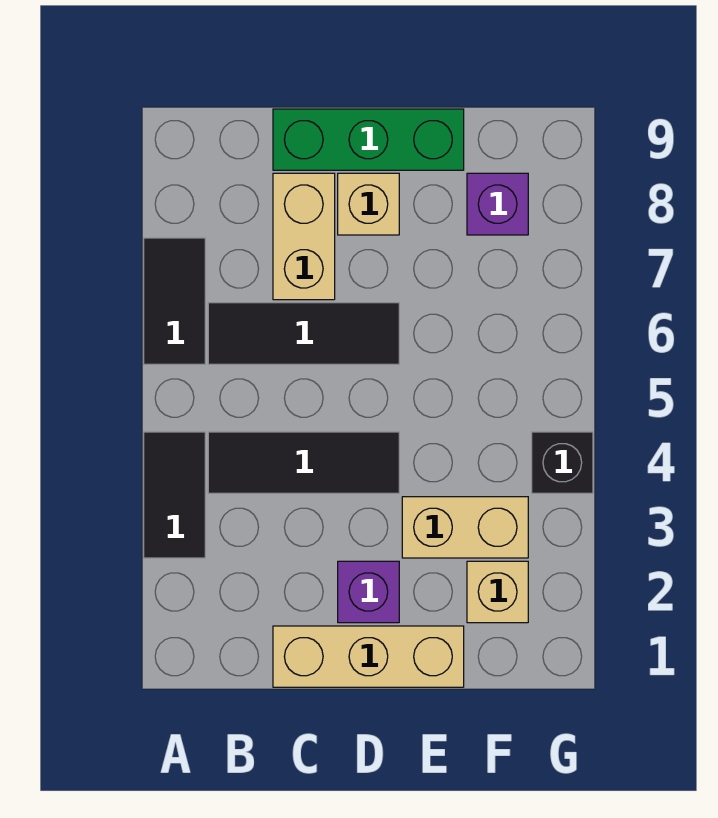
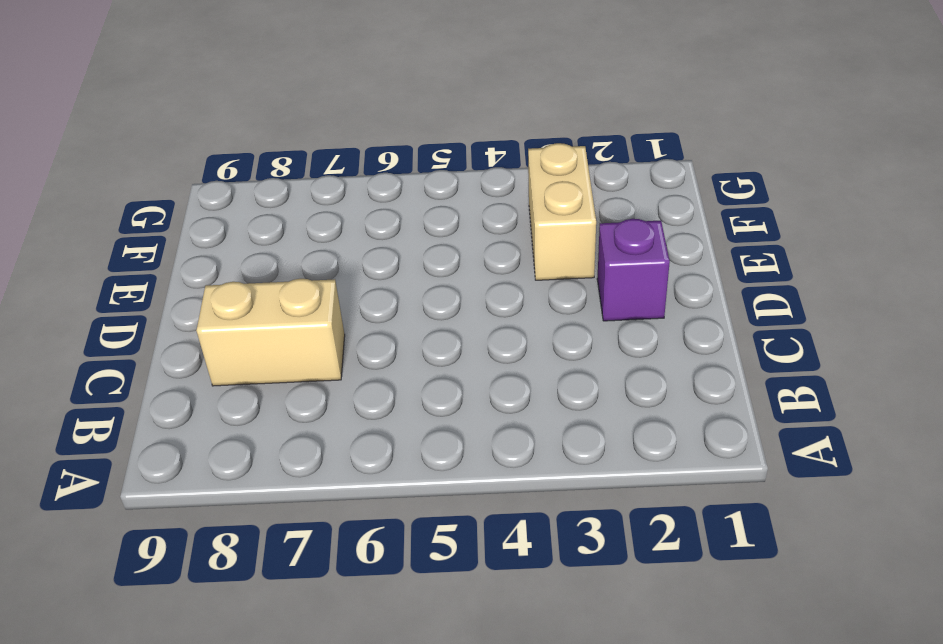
none -> black tile A3:A4 level 1
none -> black tile A6:A7 level 1
none -> black tile B4:D4 level 1

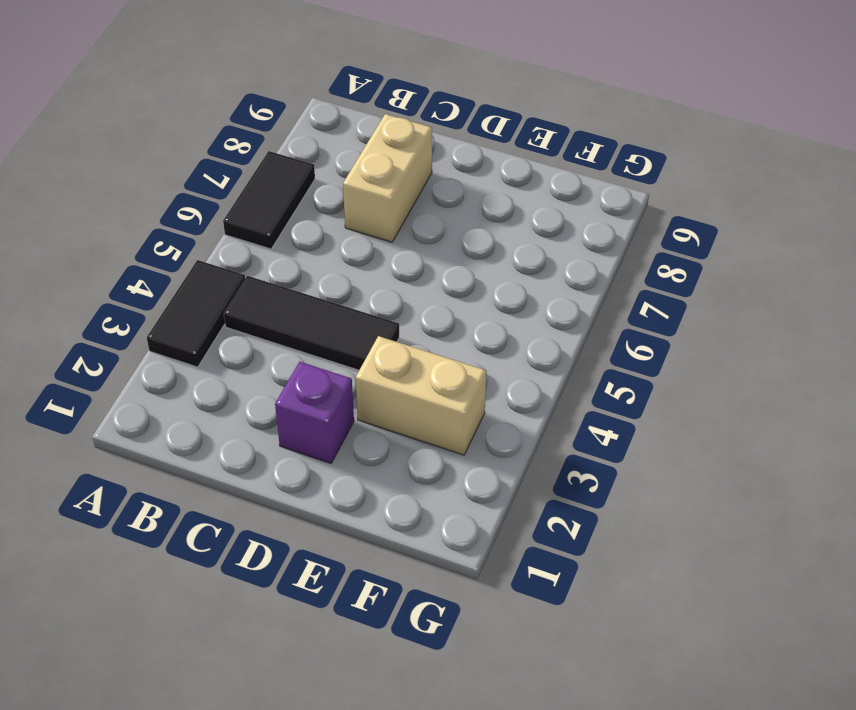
none -> black tile B6:D6 level 1
none -> tan brick C1:E1 level 1
none -> green brick C9:E9 level 1

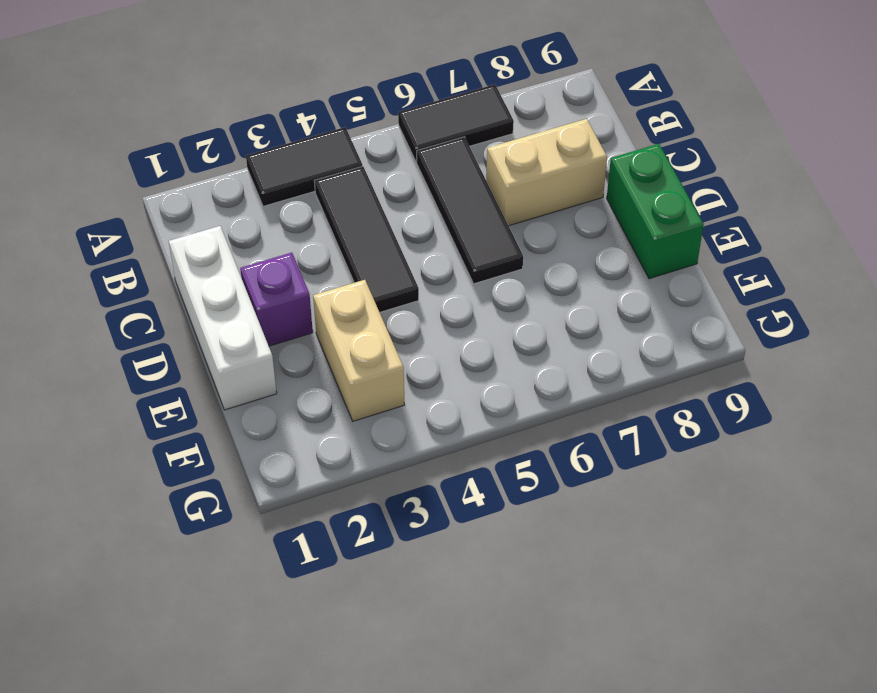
white brick C1:E1 level 1 -> tan brick C1:E1 level 1
green brick D9:E9 level 1 -> green brick C9:E9 level 1
none -> tan brick D8 level 1
none -> tan brick F2 level 1
none -> purple brick F8 level 1

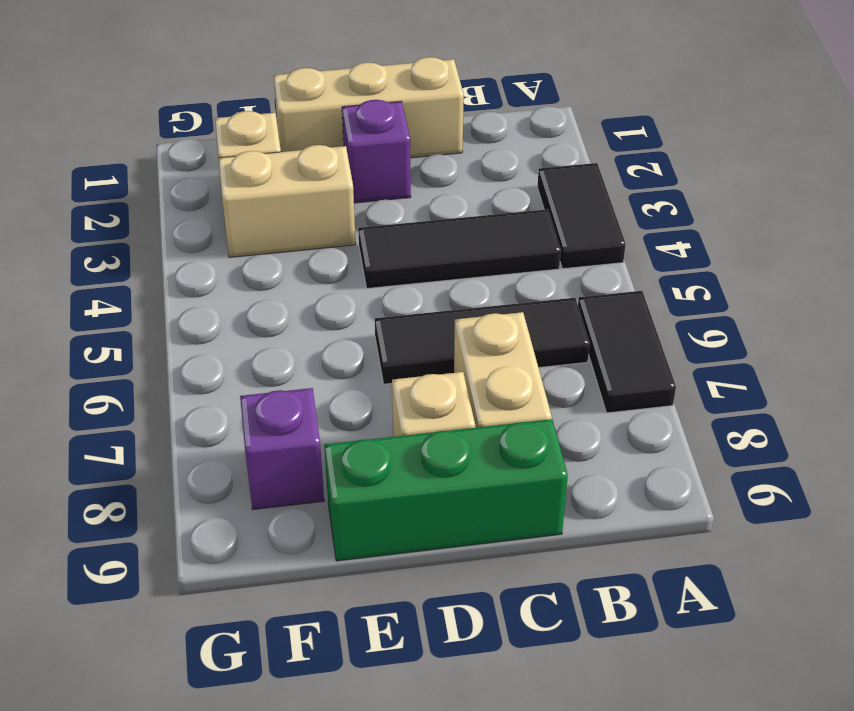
none -> black brick G4 level 1

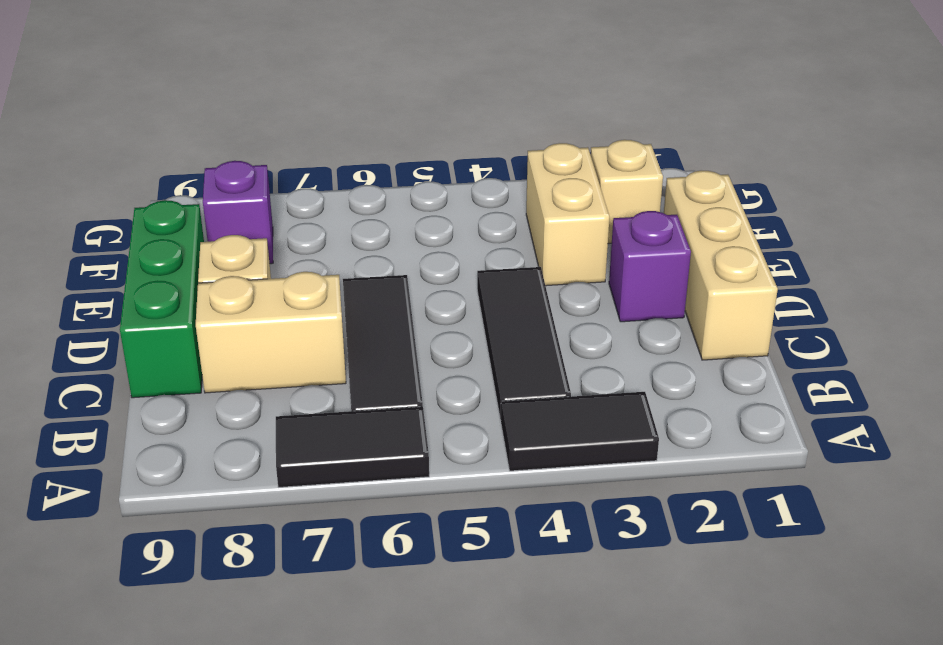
none -> black brick G4 level 1

